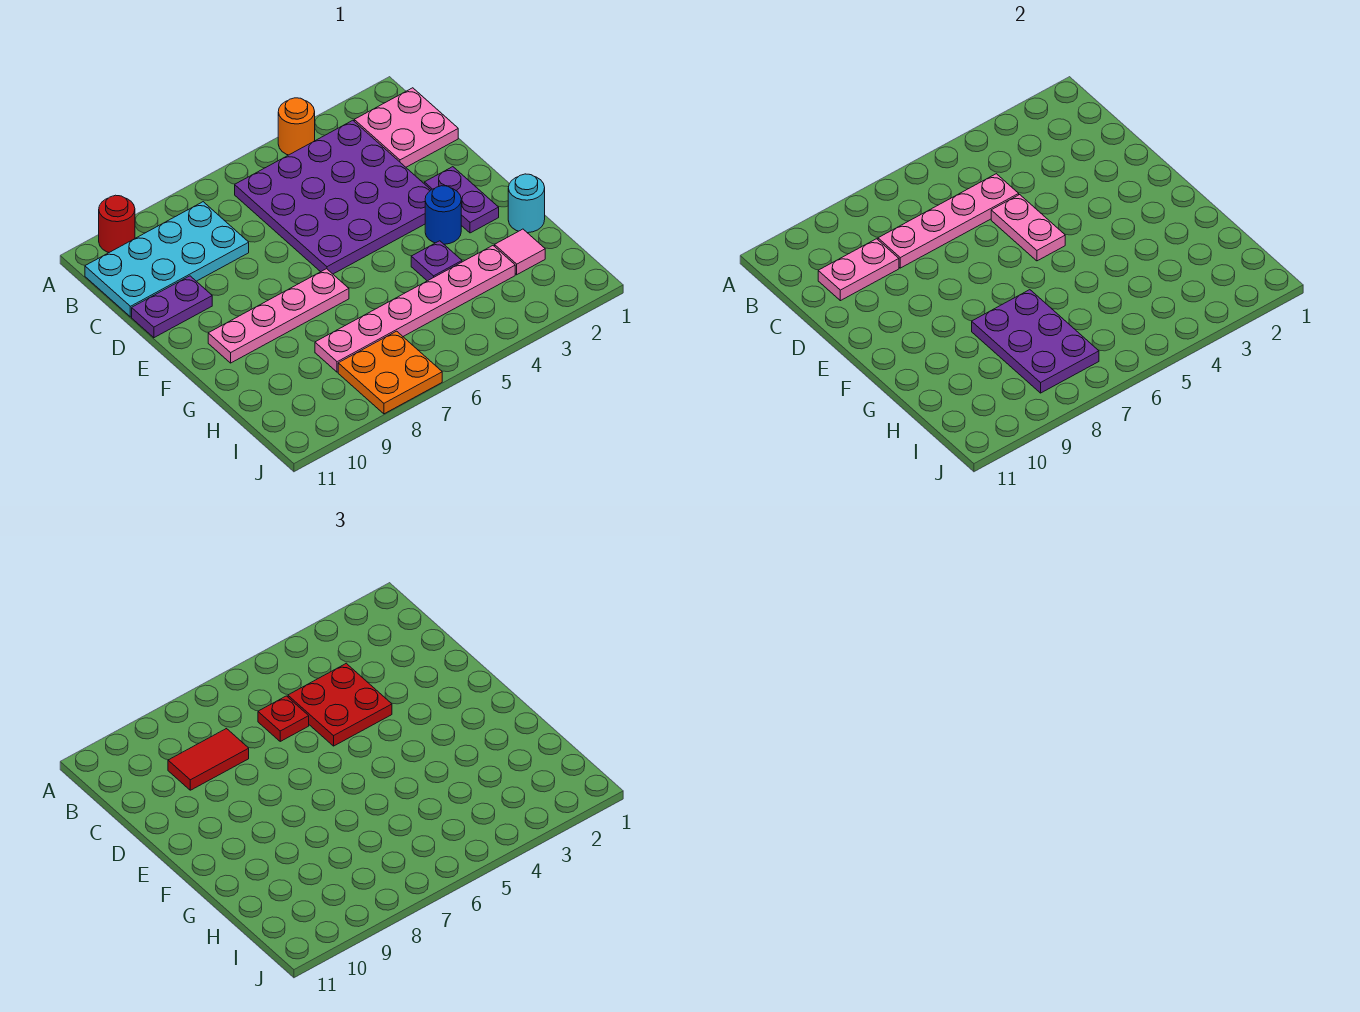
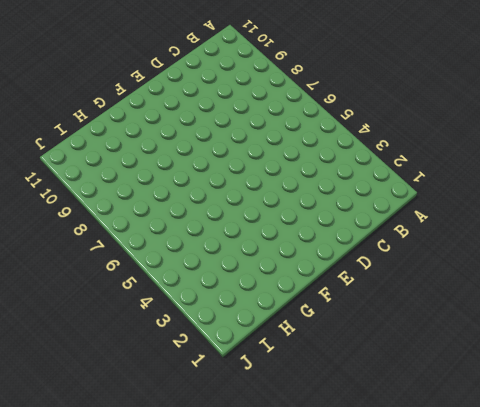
none -> orange round brick A4 level 1
none -> red round brick A10 level 1
none -> pink plate B1:C2 level 1

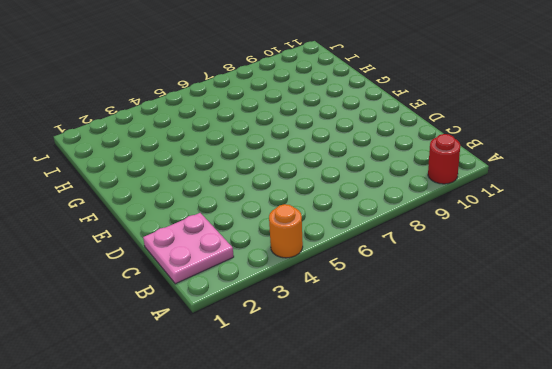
none -> purple plate B3:E6 level 1
none -> cyan plate B8:C11 level 1
none -> purple plate D10:D11 level 1

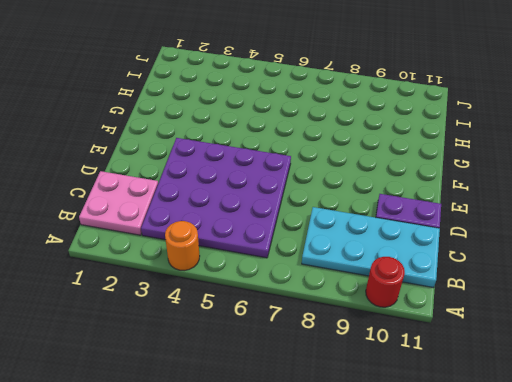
none -> purple plate E2:F2 level 1
none -> blue round brick F3 level 1
none -> pink plate F7:F10 level 1

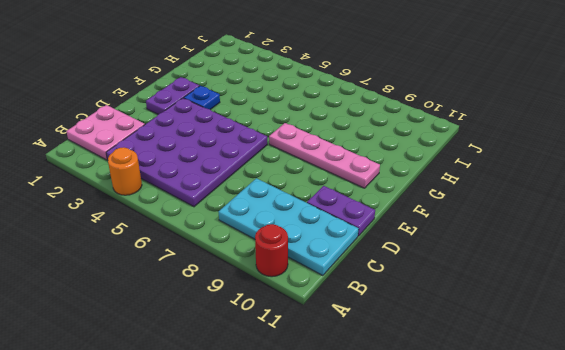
blue plate F3 level 1 -> blue round brick F3 level 1
none -> cyan round brick G1 level 1
none -> purple plate G4 level 1
none -> pink tile H2 level 1

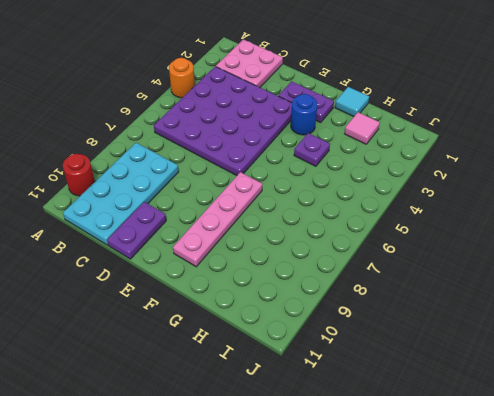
cyan tile G1 level 1 -> cyan round brick G1 level 1
none -> pink plate H3:H8 level 1
none -> orange plate I7:J8 level 1
none -> pink plate C5:C8 level 2

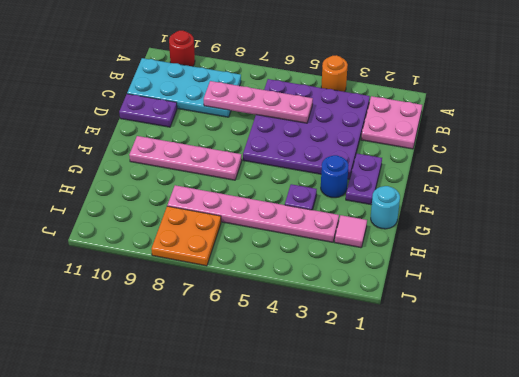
none -> pink plate C9:C10 level 2
none -> pink plate D5:E5 level 2
none -> purple plate G7:I8 level 2

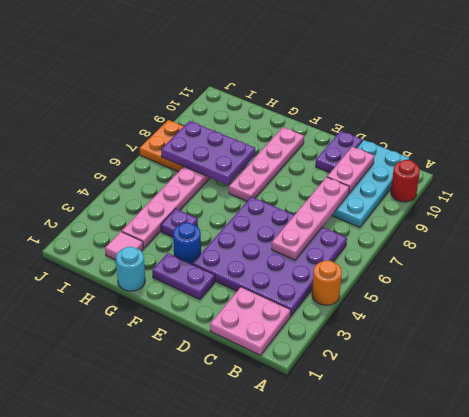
none -> pink plate D5:E5 level 2
none -> red plate C4:D5 level 3
none -> red plate C6 level 3

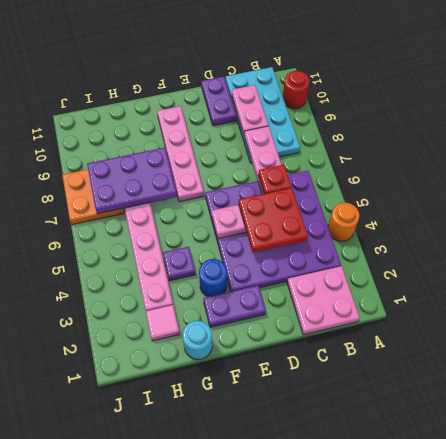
none -> red tile C8:C9 level 3

